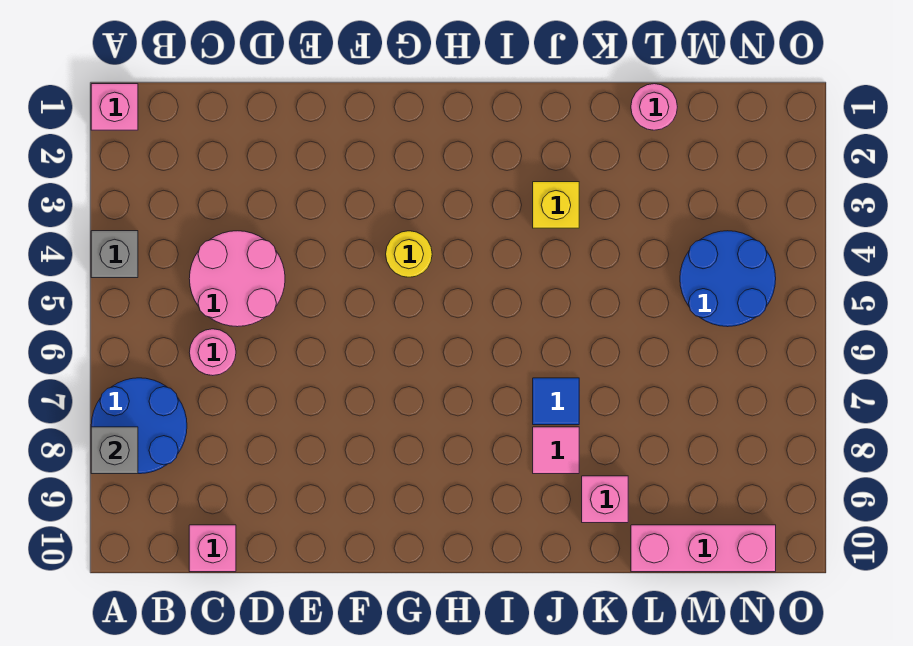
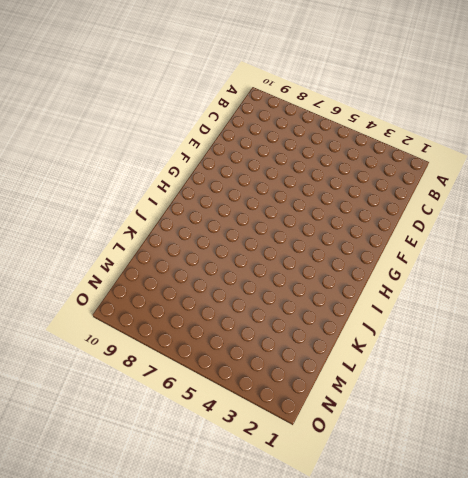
none -> pink brick A1 level 1
none -> grey brick A4 level 1
none -> blue round brick A7:B8 level 1

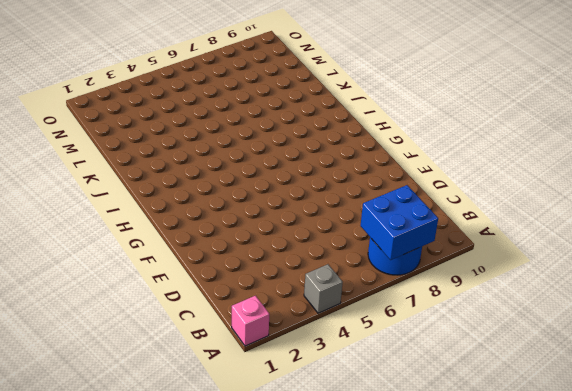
blue brick A7:B8 level 2 -> grey brick A8 level 2
none -> pink round brick C4:D5 level 1
none -> pink round brick C6 level 1
none -> pink brick C10 level 1

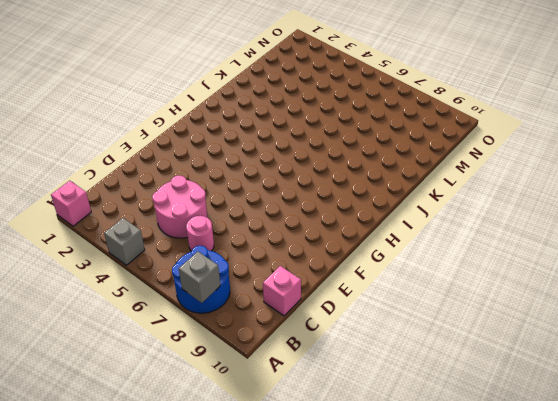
none -> yellow round brick G4 level 1
none -> yellow brick J3 level 1
none -> blue tile J7 level 1

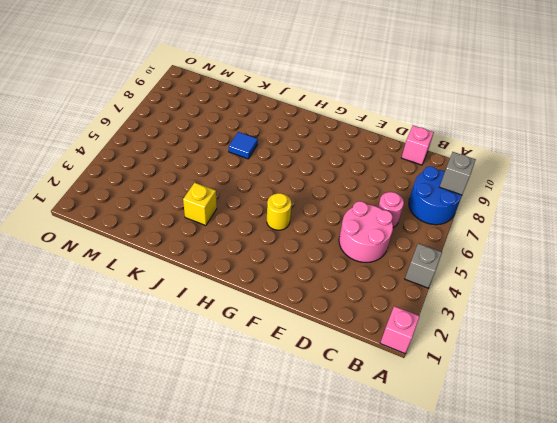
none -> pink tile J8 level 1
none -> pink brick K9 level 1
none -> pink round brick L1 level 1

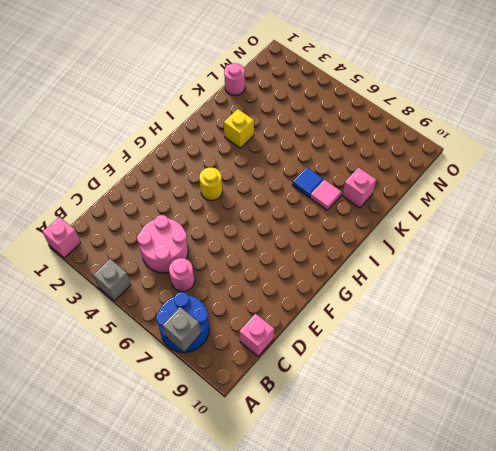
none -> pink brick L10:N10 level 1
none -> blue round brick M4:N5 level 1

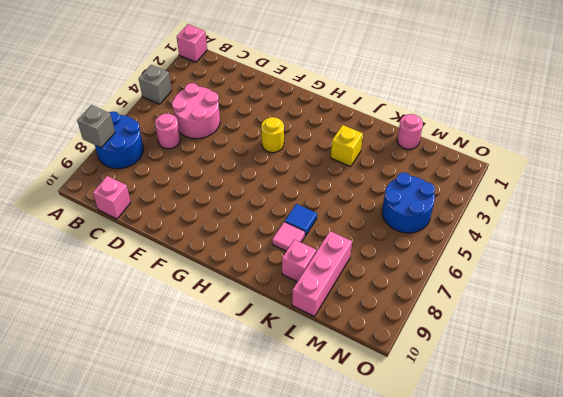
pink brick L8:L10 level 1 -> pink brick L10:N10 level 1

